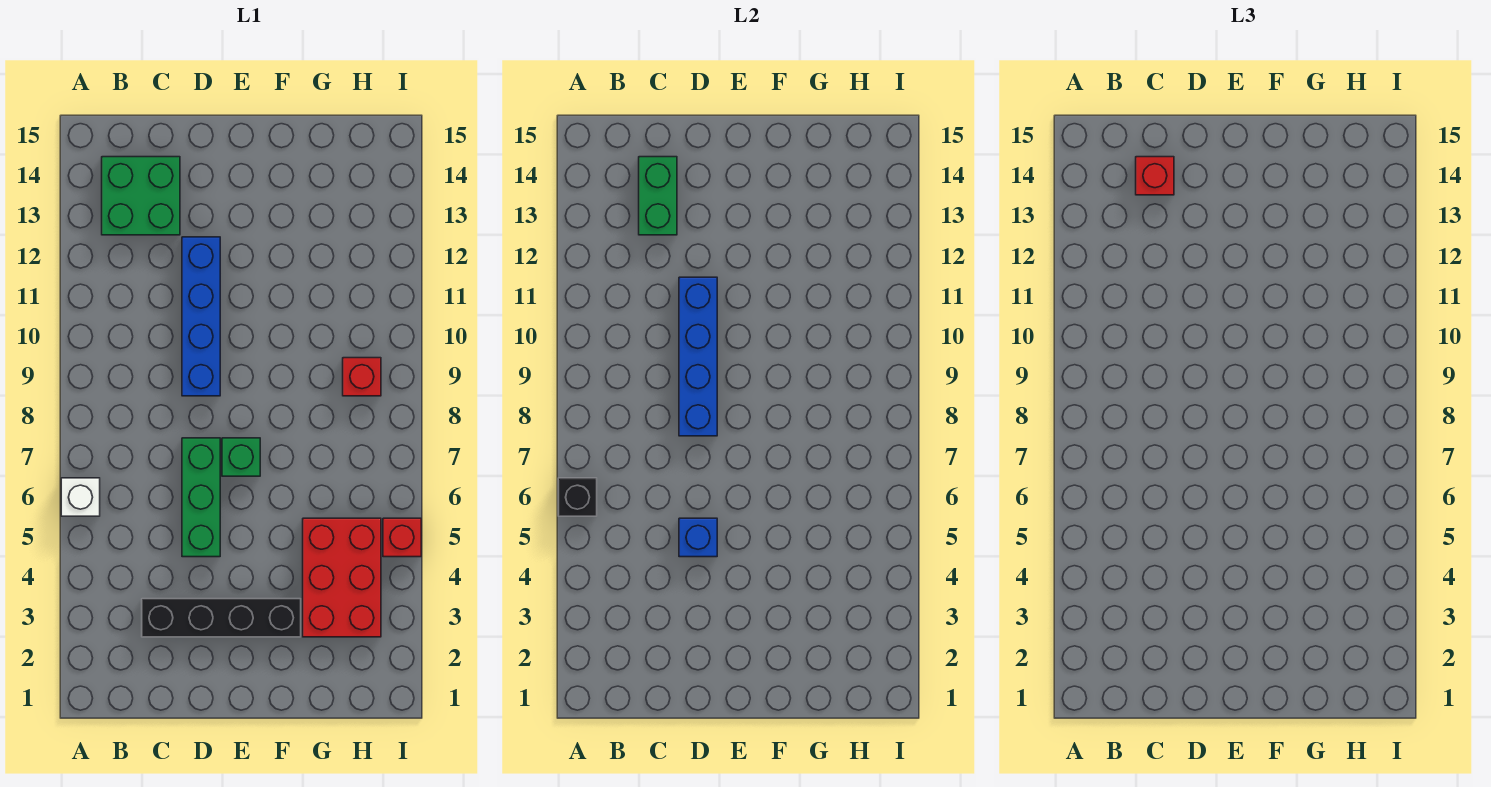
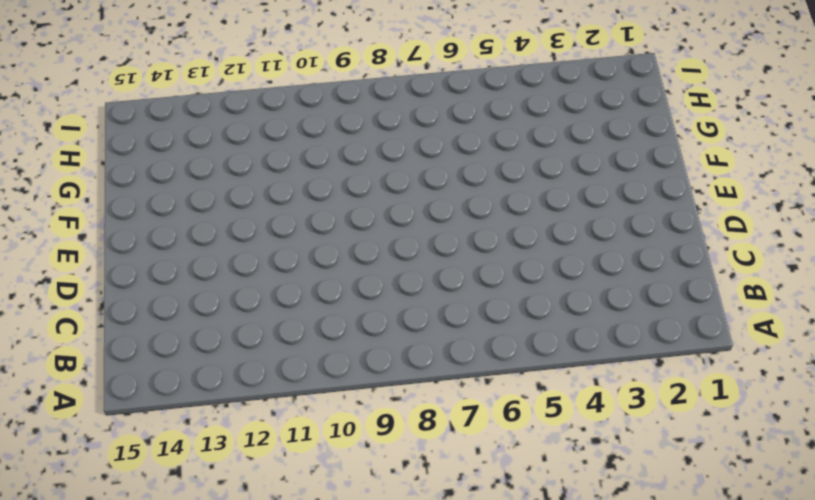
none -> white brick A6 level 1
none -> green brick B13:C14 level 1
none -> black brick C3:F3 level 1

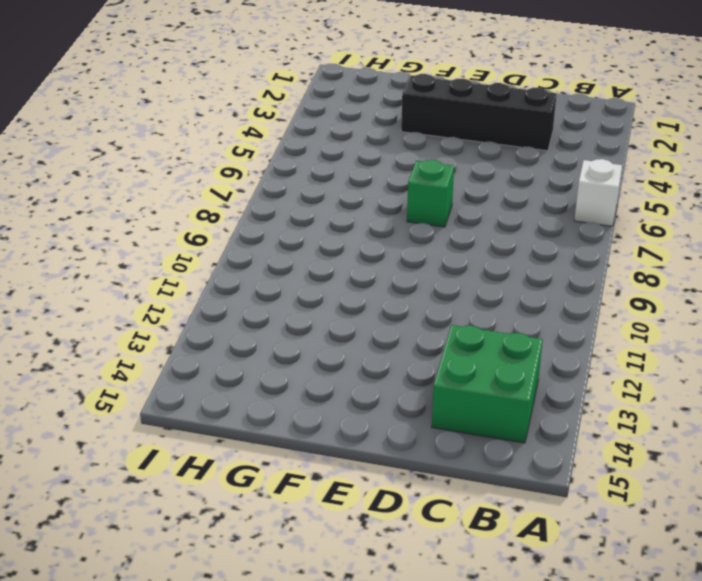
none -> green brick D5:D7 level 1
none -> blue brick D9:D12 level 1
none -> red brick G3:H5 level 1

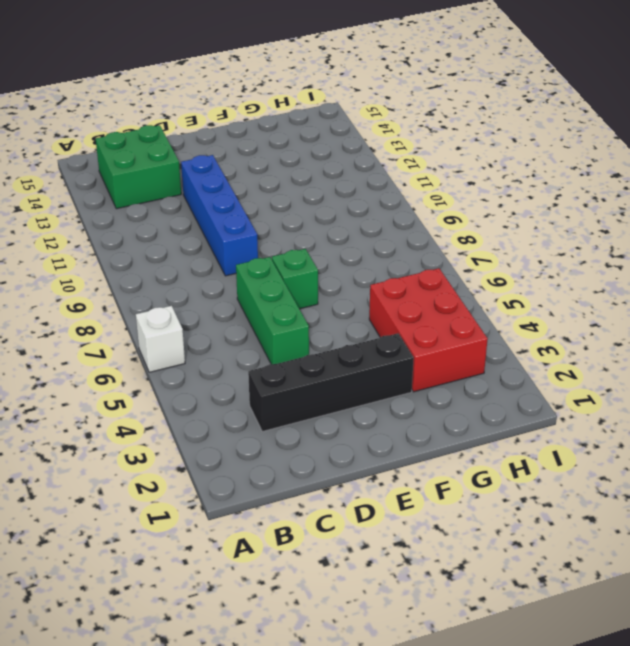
none -> red brick H9 level 1
none -> red brick I5 level 1
none -> black brick A6 level 2

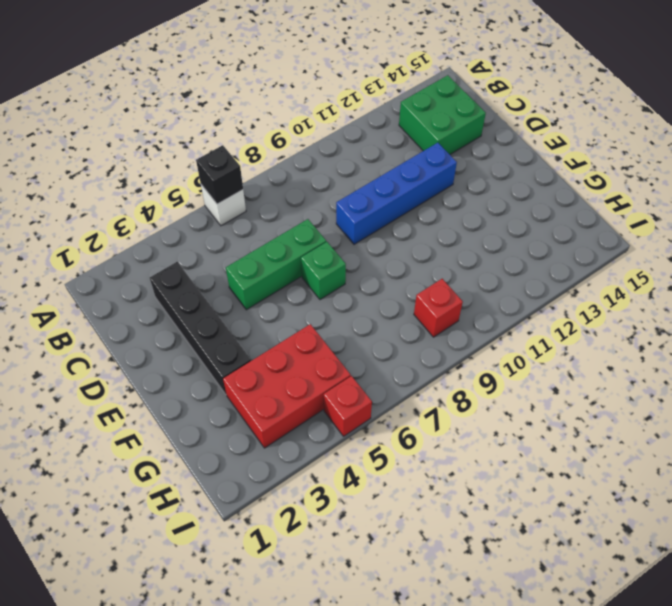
none -> green brick C13:C14 level 2
none -> blue brick D5 level 2
none -> blue brick D8:D11 level 2

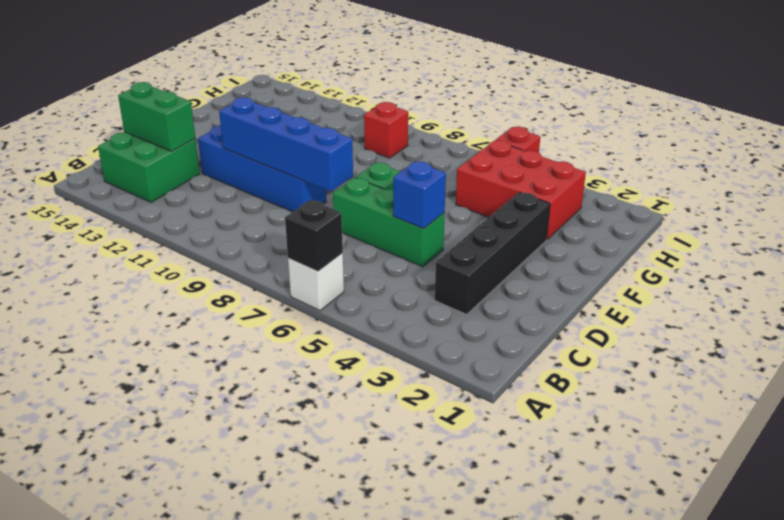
none -> red brick C14 level 3

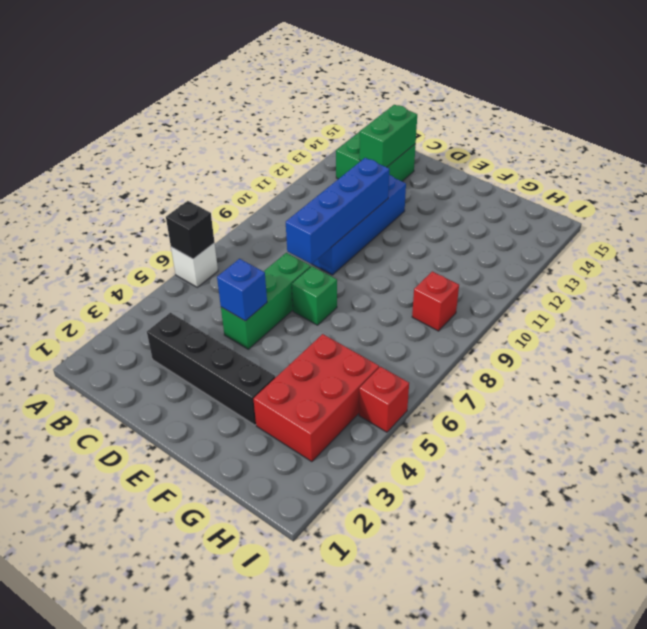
none -> red brick C14 level 3

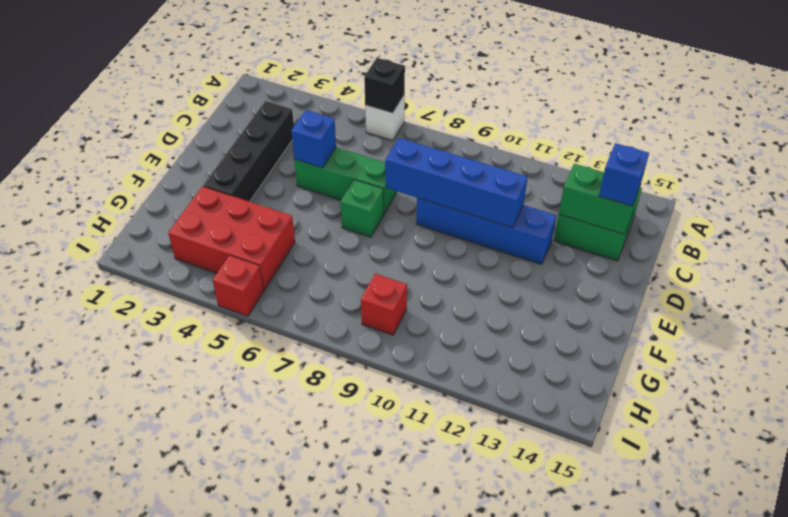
blue brick C14 level 3 -> red brick C14 level 3

